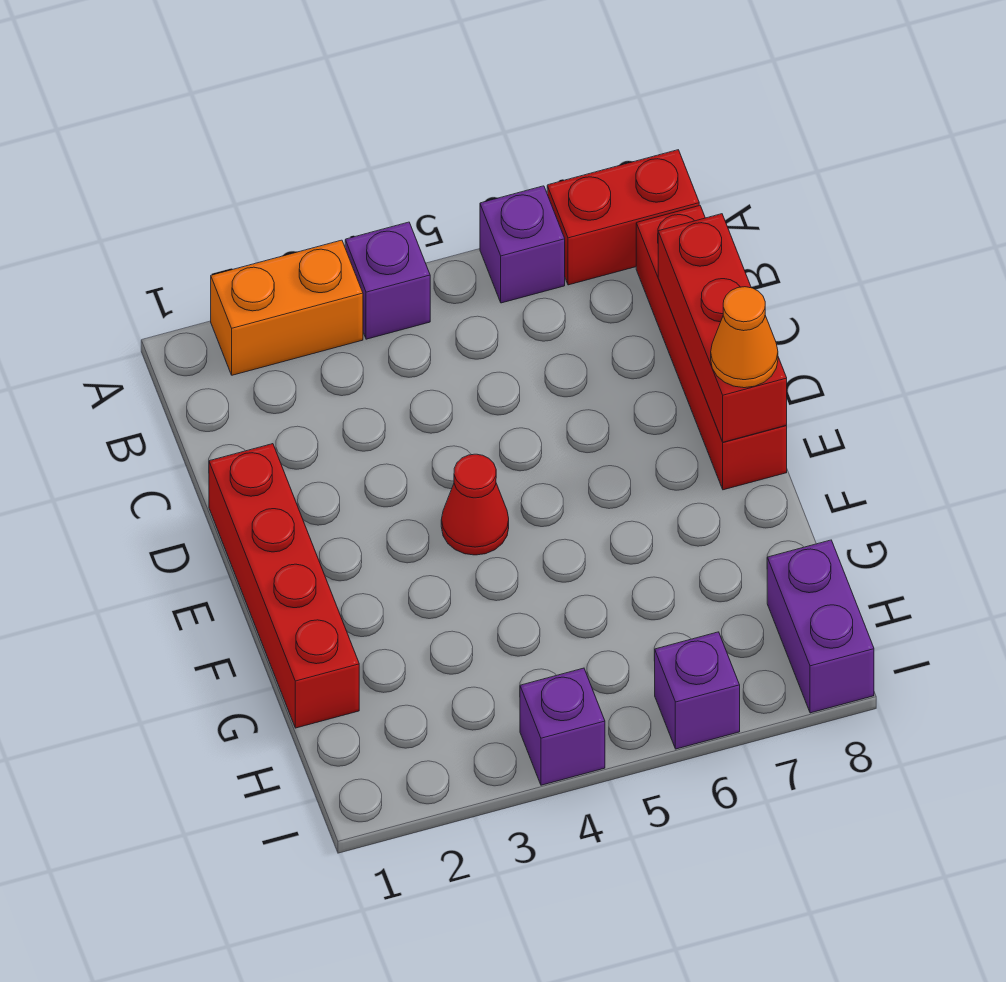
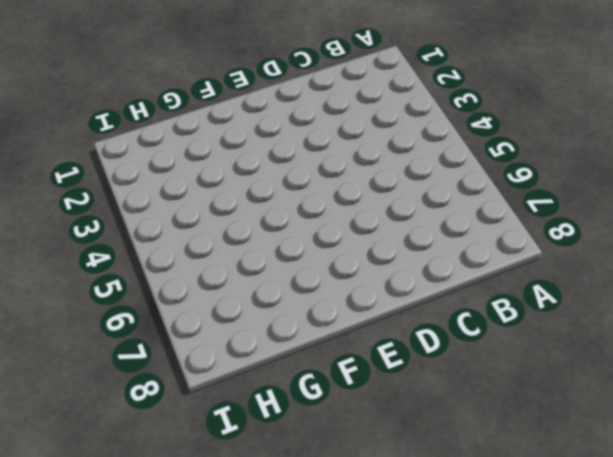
none -> orange brick A2:A3 level 1
none -> purple brick A4 level 1
none -> purple brick A6 level 1

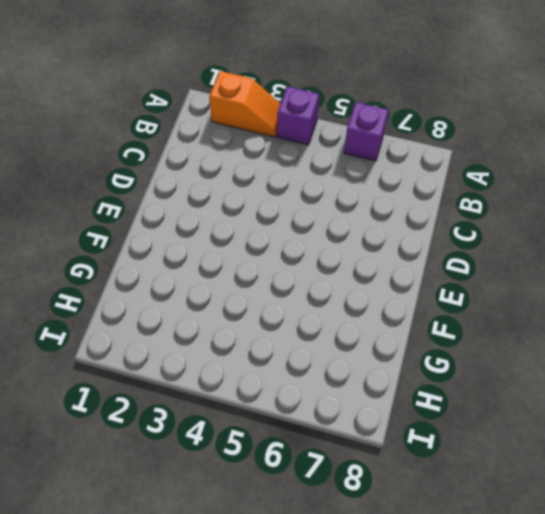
orange slope A2:A3 level 1 top 2 -> orange brick A2:A3 level 1
none -> red brick A7:A8 level 1
none -> red brick B8:E8 level 1
none -> red brick D1:G1 level 1

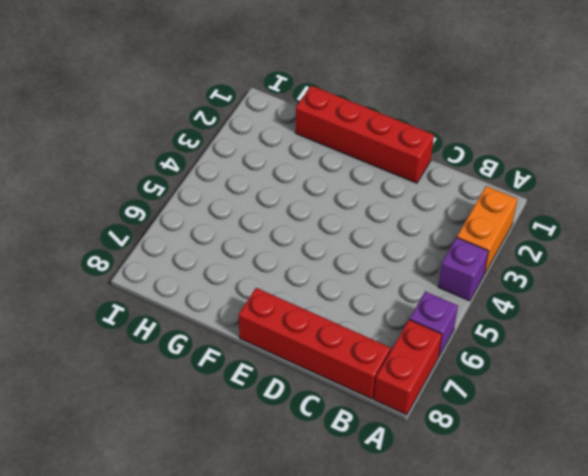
none -> red cone E4 level 1
none -> purple brick H8:I8 level 1
none -> purple brick I4 level 1

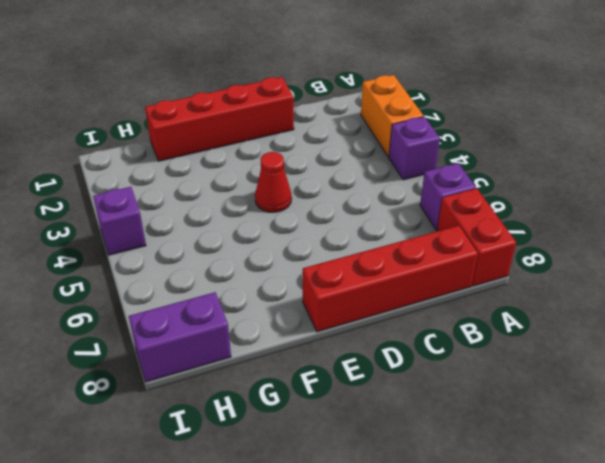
none -> purple brick I6 level 1
none -> red brick C8:E8 level 2
none -> orange cone E8 level 3

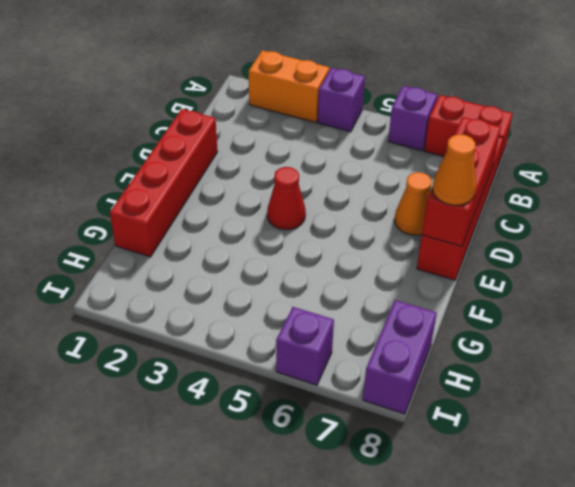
orange cone D7 level 1 -> none
none -> purple brick I4 level 1

